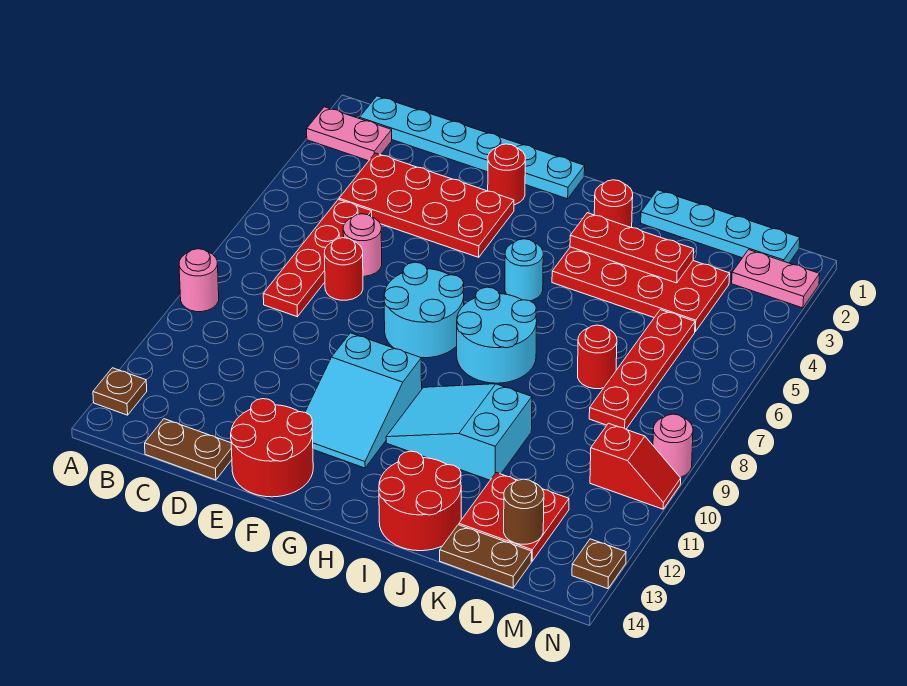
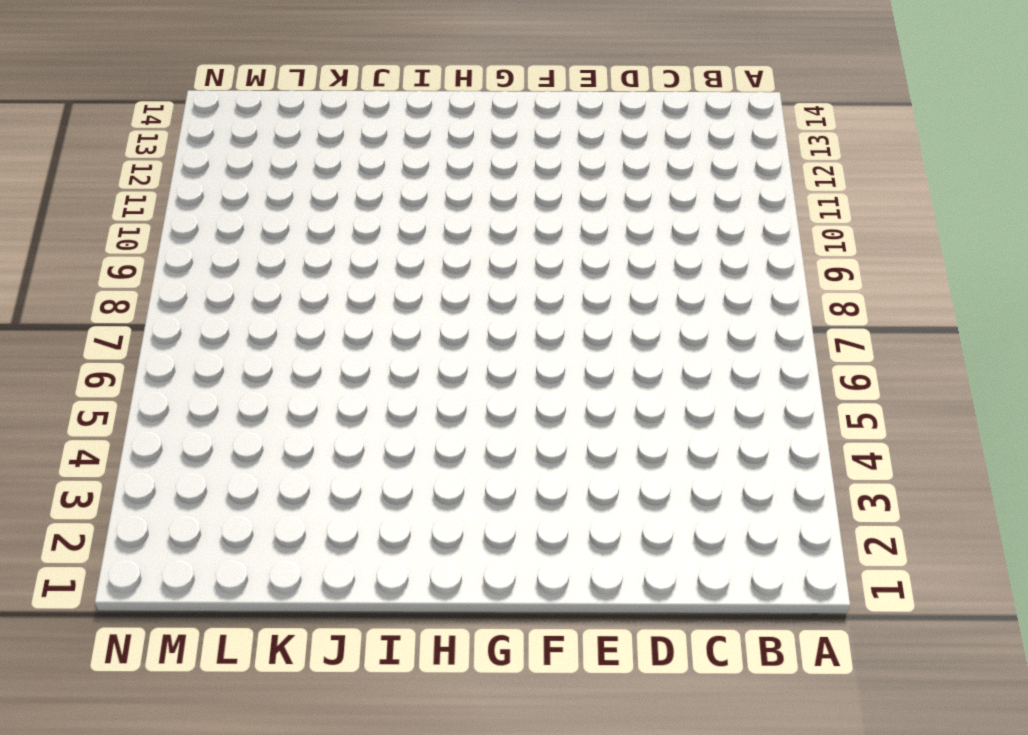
none -> pink plate A2:B2 level 1
none -> pink round brick A9 level 1
none -> brown plate A13 level 1
none -> cyan plate B1:G1 level 1

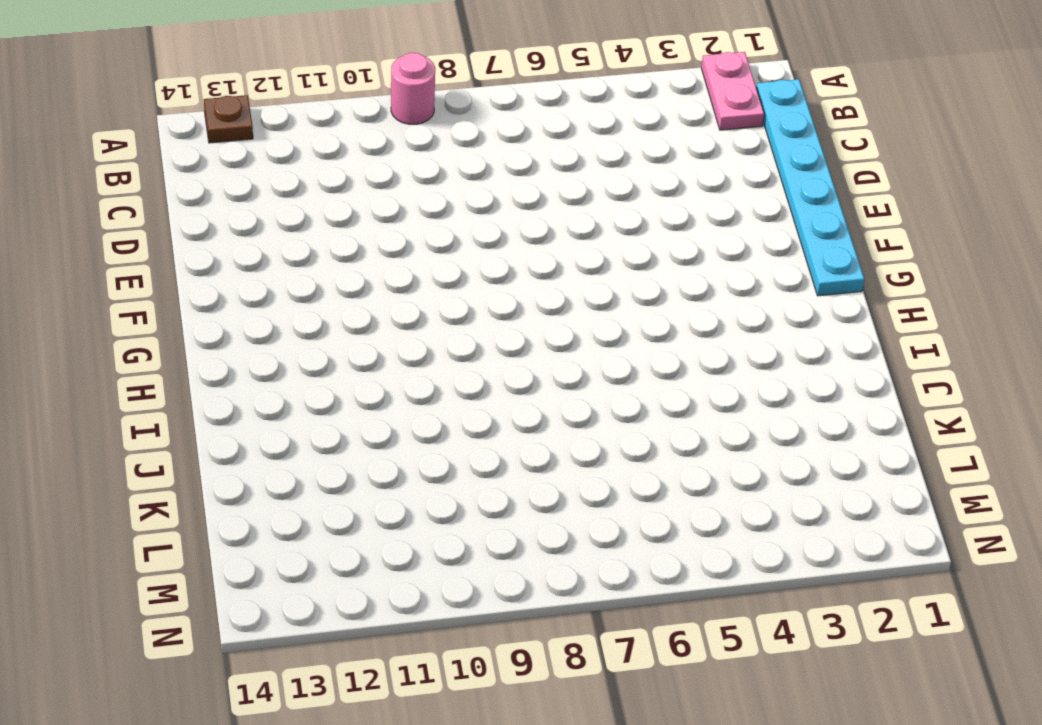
none -> red plate C3:F4 level 1
none -> red plate C5:C8 level 1
none -> brown plate C14:D14 level 1
none -> pink round brick D6 level 1

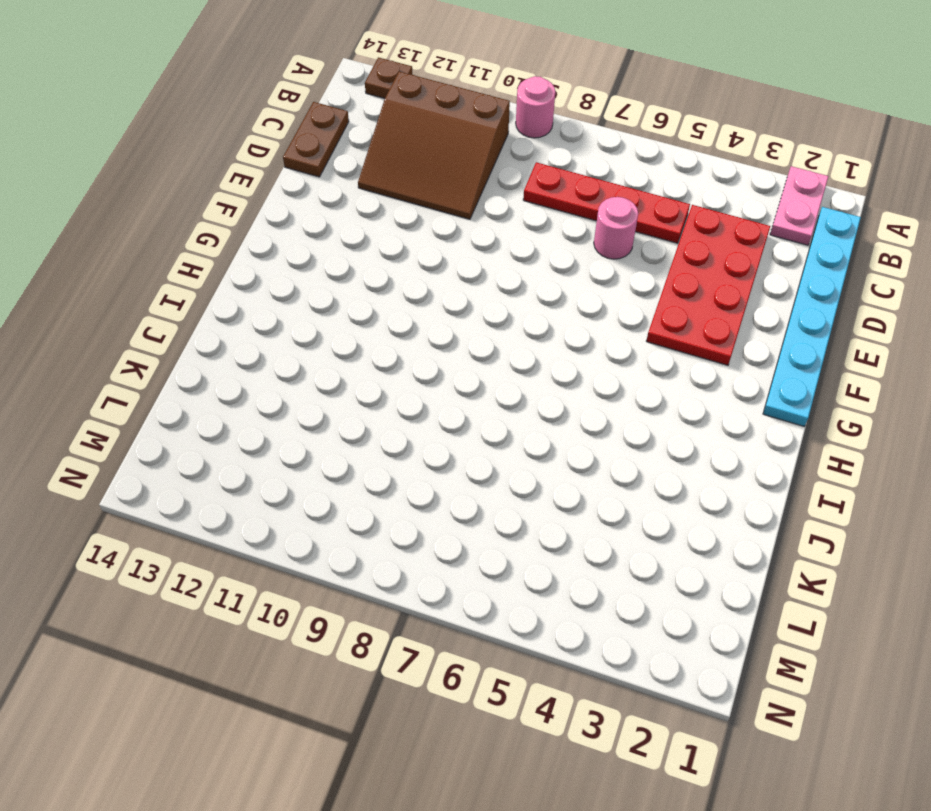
brown slope B10:D12 level 1 top B -> none
none -> red round brick D7 level 1
none -> red round brick E13:F14 level 1
none -> red round brick F2 level 1
none -> cyan round brick F7:G8 level 1

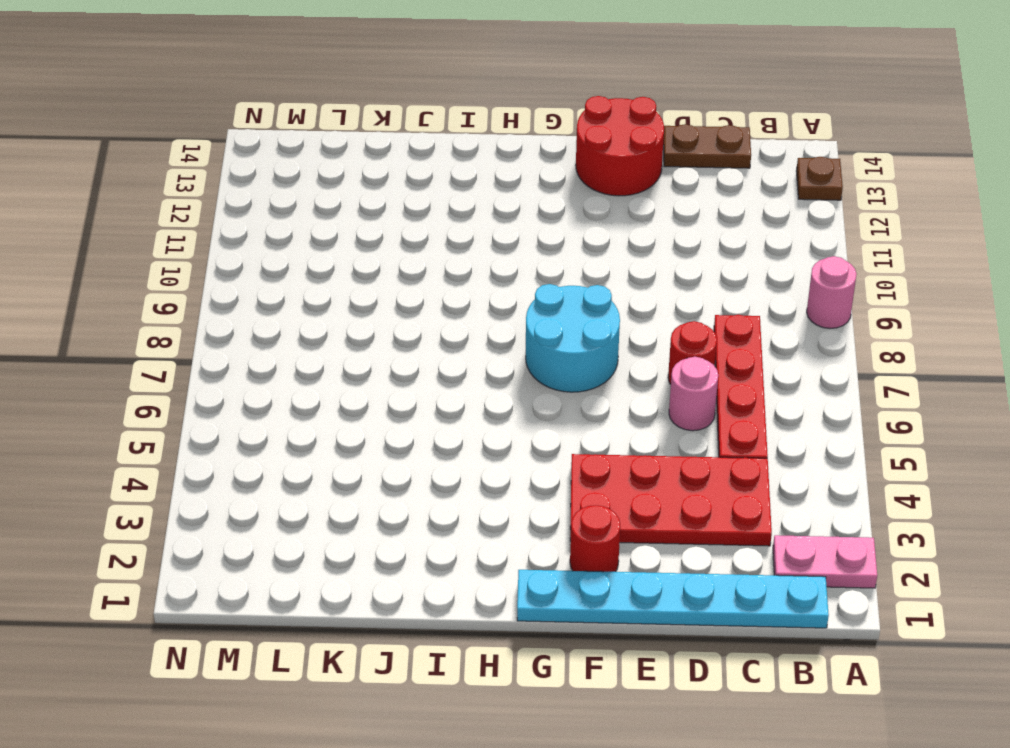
none -> cyan slope F10:G12 level 1 top 10
none -> cyan round brick H5 level 1
none -> cyan round brick H7:I8 level 1
none -> cyan slope H10:J11 level 1 top J

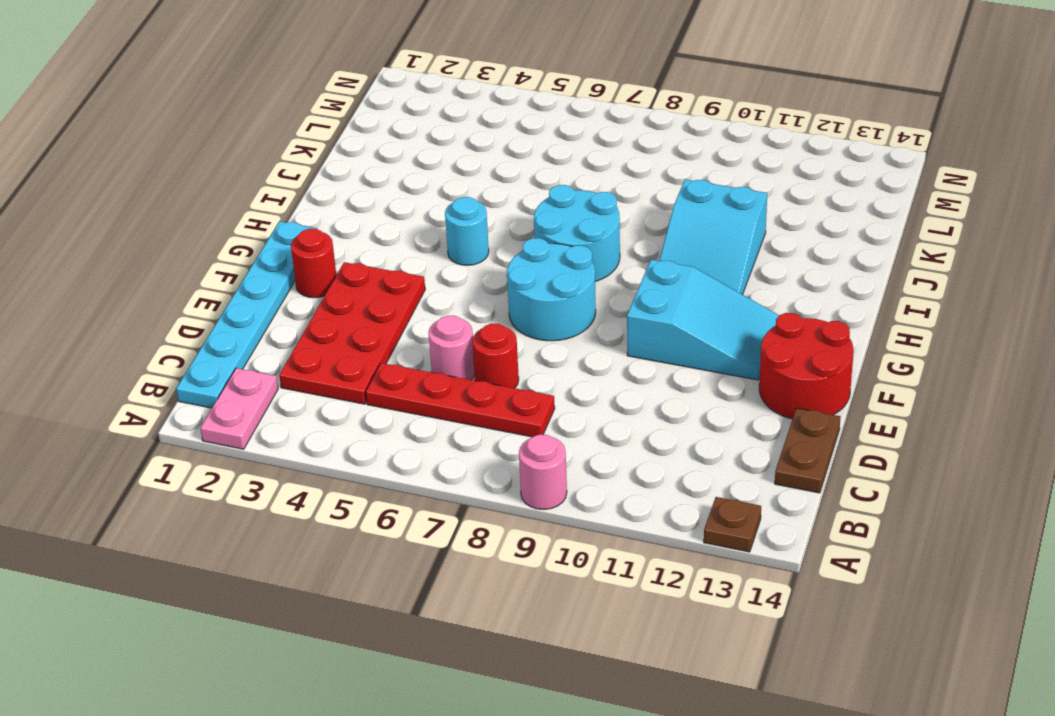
none -> red round brick I2 level 1
none -> red plate I3:L4 level 1
none -> red round brick I13:J14 level 1
none -> cyan plate J1:M1 level 1

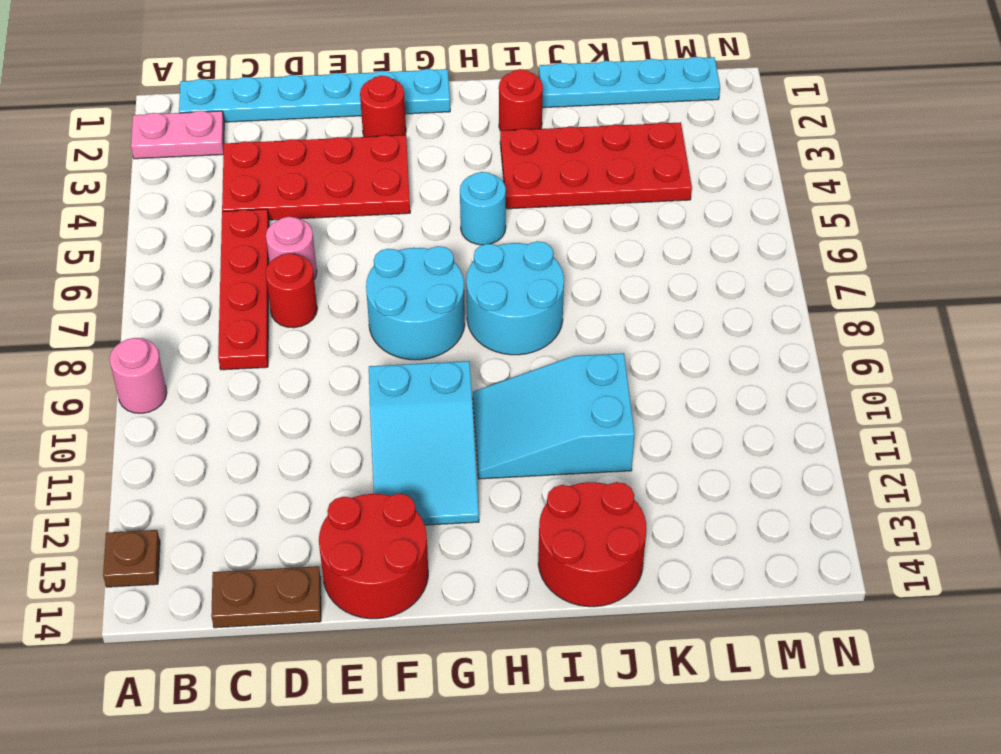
none -> red round brick K7 level 1
none -> red plate K12:L13 level 1
none -> brown plate K14:L14 level 1
none -> red plate L5:L8 level 1

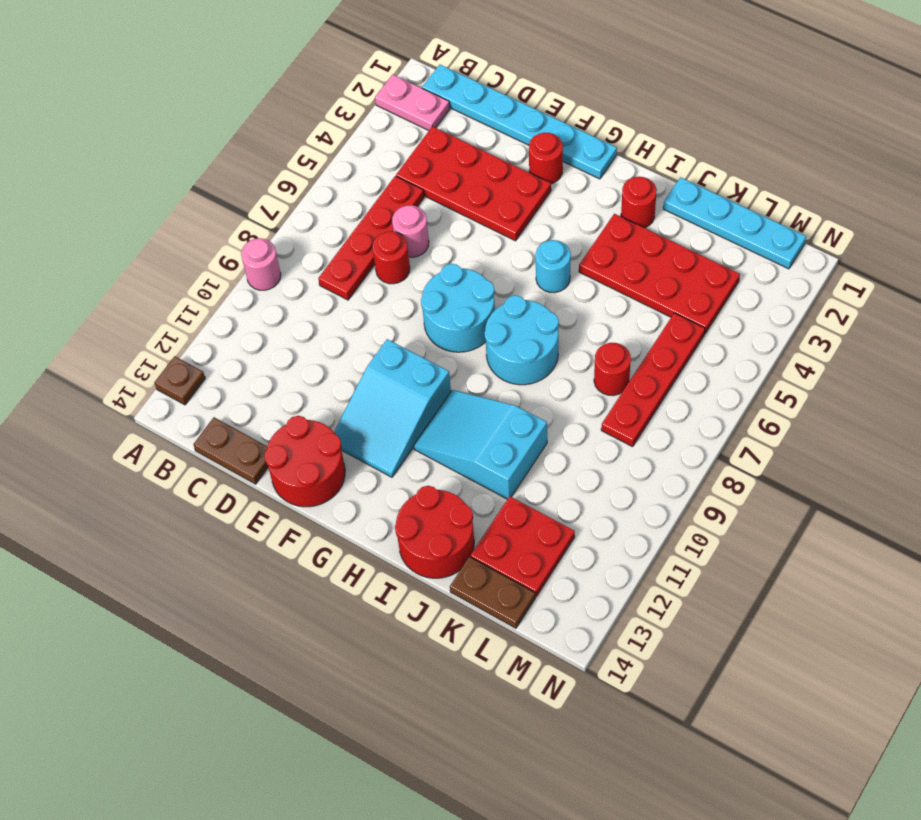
none -> pink plate M2:N2 level 1
none -> red slope M10:N10 level 1 top M
none -> pink round brick N9 level 1
none -> brown plate N13 level 1

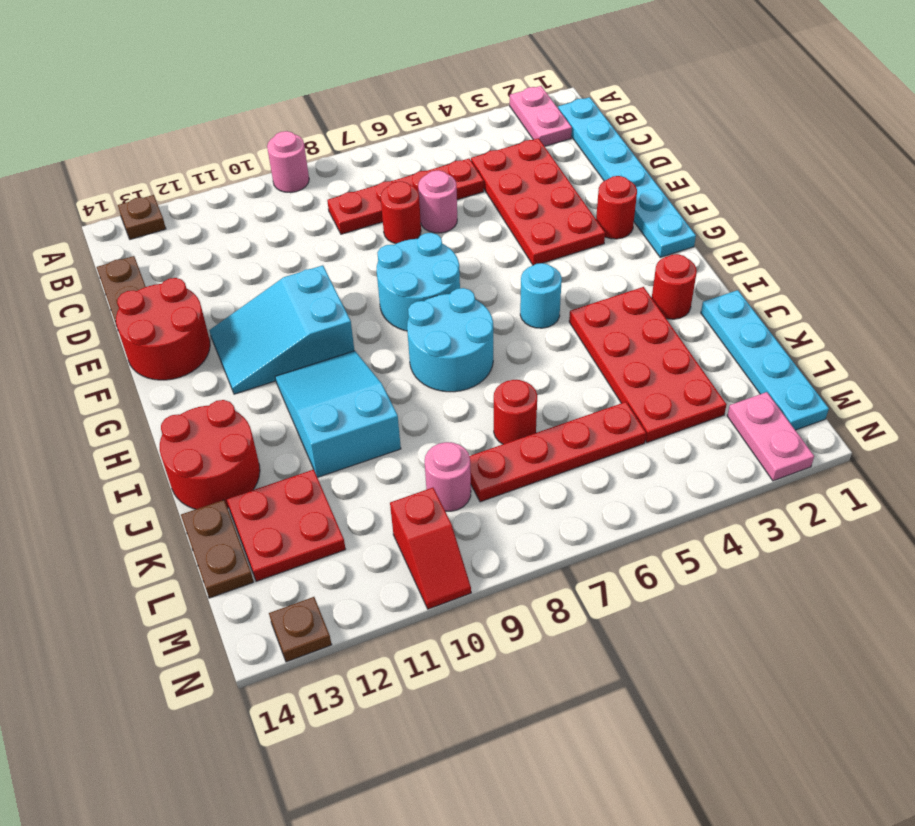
pink round brick L9 level 1 -> pink round brick N9 level 1
none -> red plate I3:K3 level 2
none -> brown round brick L13 level 2

